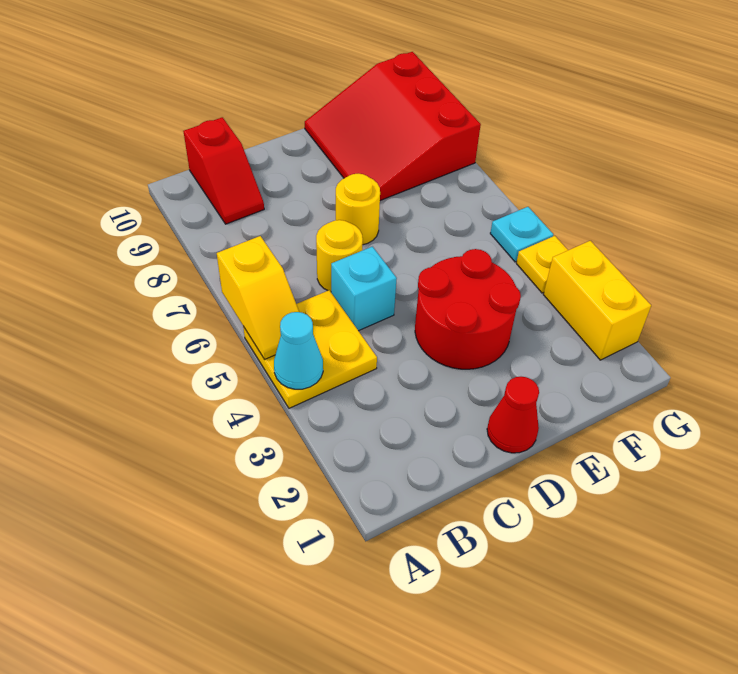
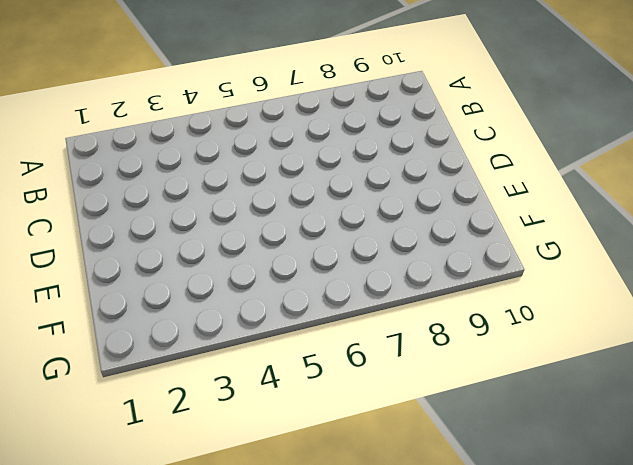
none -> yellow plate A4:B5 level 1
none -> red slope B9:B10 level 1 top 10
none -> cyan brick C5 level 1

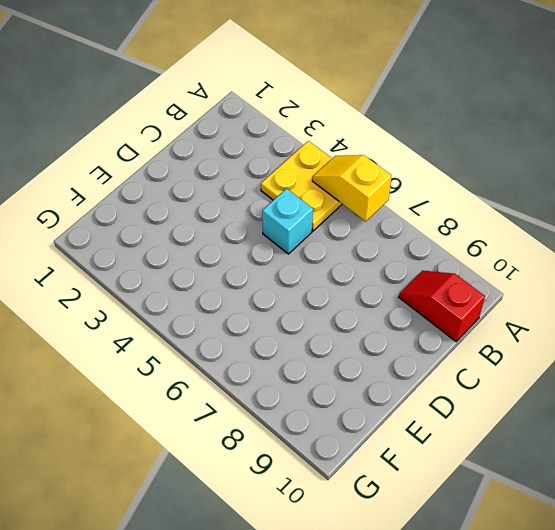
none -> yellow round brick C6 level 1
none -> red cone D1 level 1
none -> red round brick D3:E4 level 1

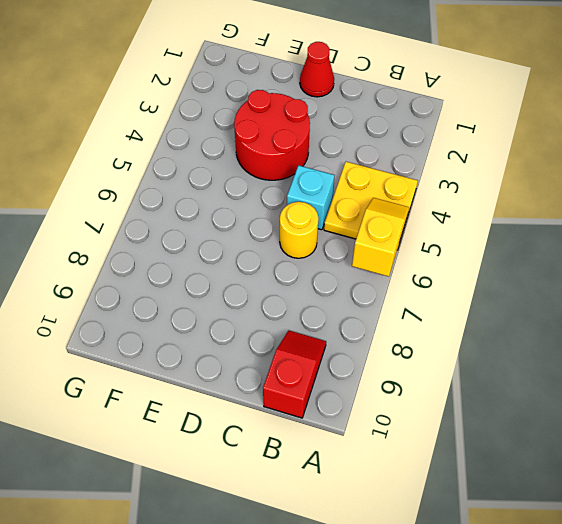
none -> yellow round brick D7 level 1
none -> red slope E8:G10 level 1 top G
none -> yellow brick G2:G3 level 1

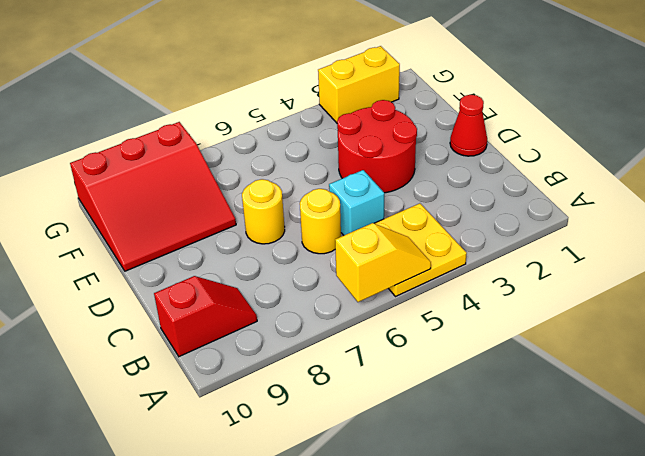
none -> yellow plate G4 level 1
none -> cyan plate G5 level 1
none -> cyan cone A4 level 2

